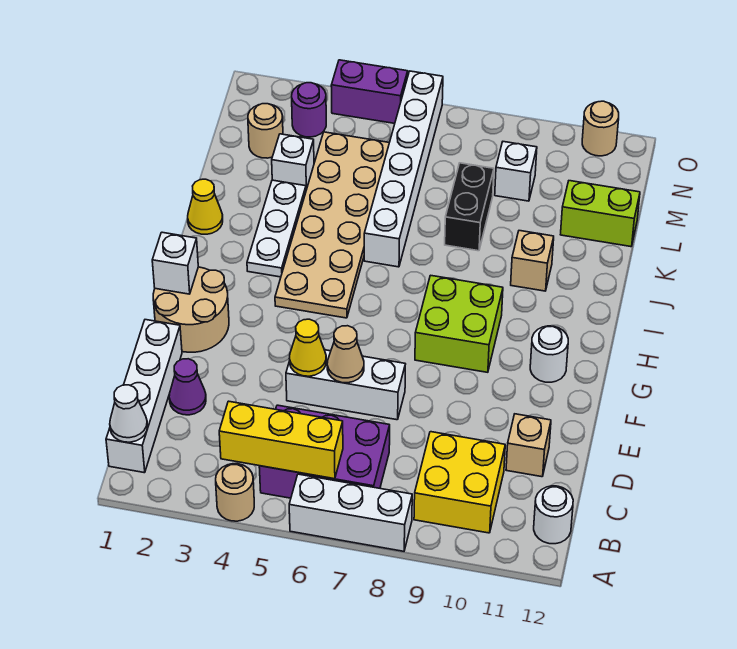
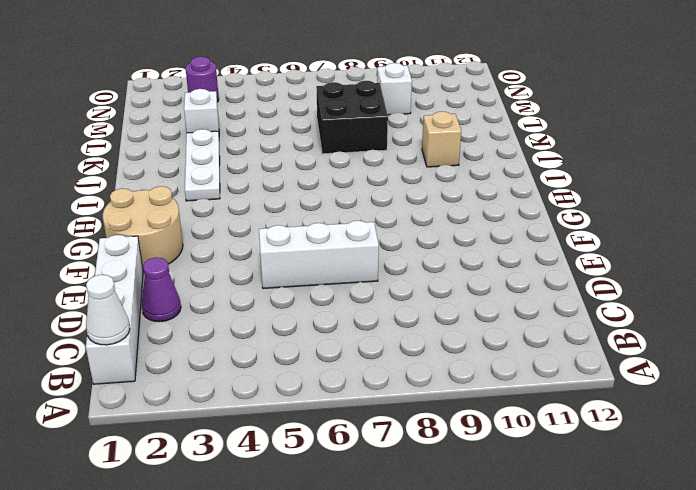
black brick K7:L8 level 1 -> black brick K8:L8 level 1
none -> tan round brick A4 level 1
none -> white brick A6:A8 level 1
none -> purple brick B5:C7 level 1
none -> yellow brick B9:C10 level 1

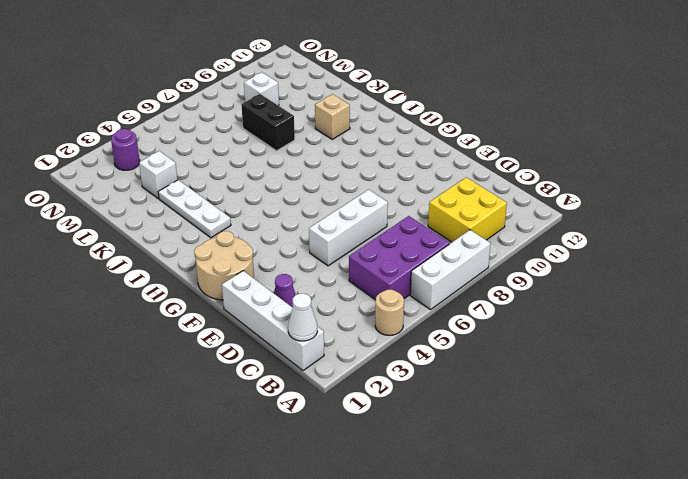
none -> white round brick B12 level 1
none -> tan brick D11 level 1
none -> lime brick G8:H9 level 1
none -> white round brick G11 level 1

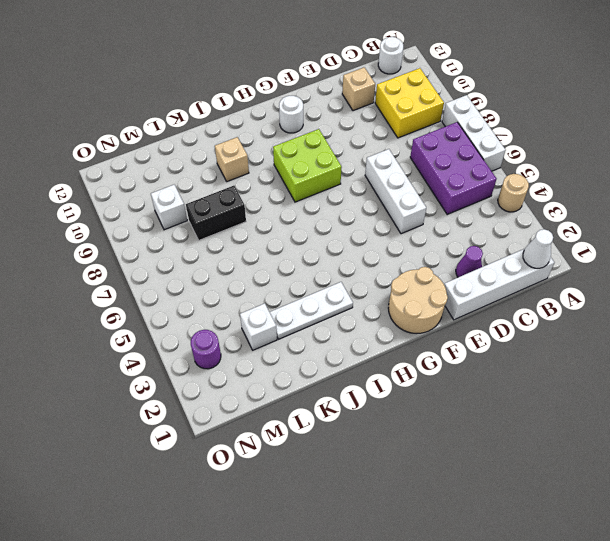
none -> tan plate H4:M5 level 1
none -> yellow cone J1 level 1
none -> white brick J6:O6 level 1
none -> lime brick L11:L12 level 1

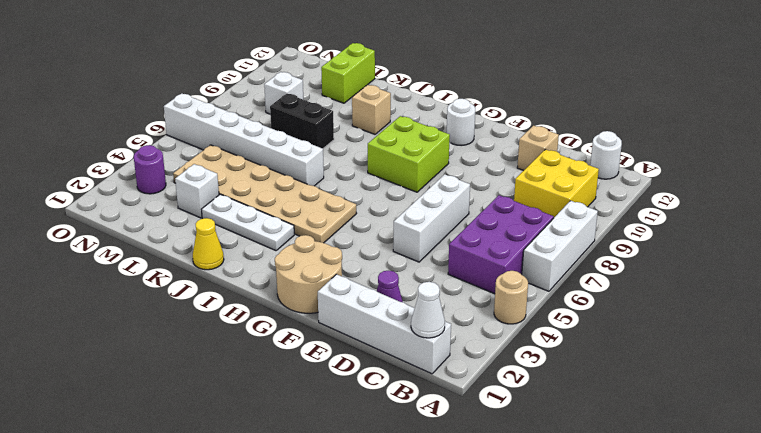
none -> tan round brick M2 level 1
none -> purple brick O4:O5 level 1
none -> tan round brick O11 level 1
none -> yellow brick B4:B6 level 2

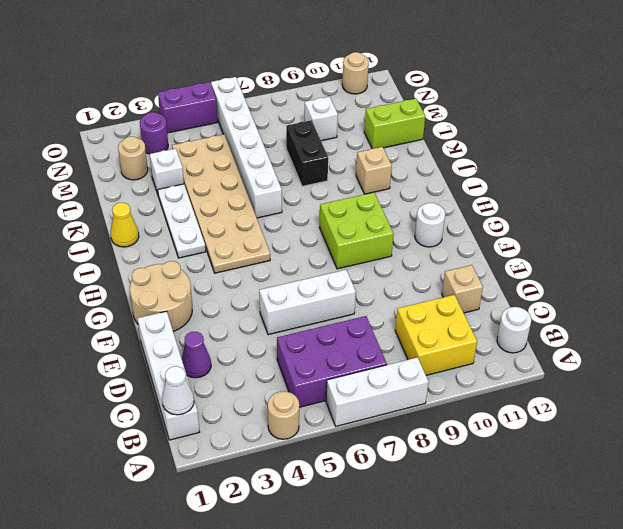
none -> yellow brick B4:B6 level 2
none -> yellow cone E5 level 2
none -> tan cone E6 level 2
none -> white brick G1 level 2

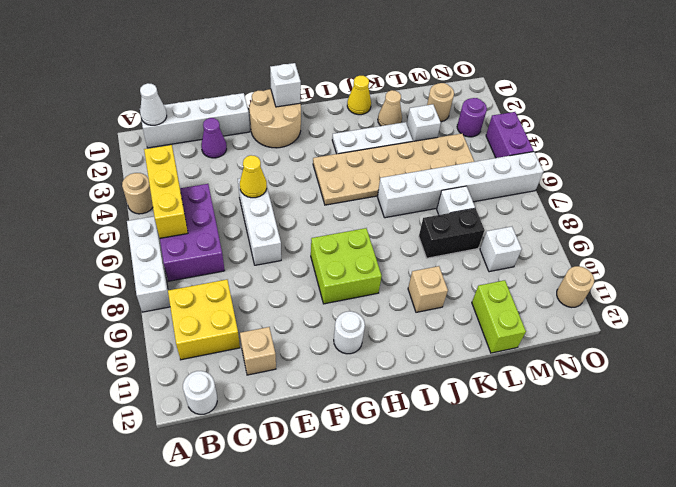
tan cone K2 level 1 -> tan cone E6 level 2
white brick L7 level 1 -> none

